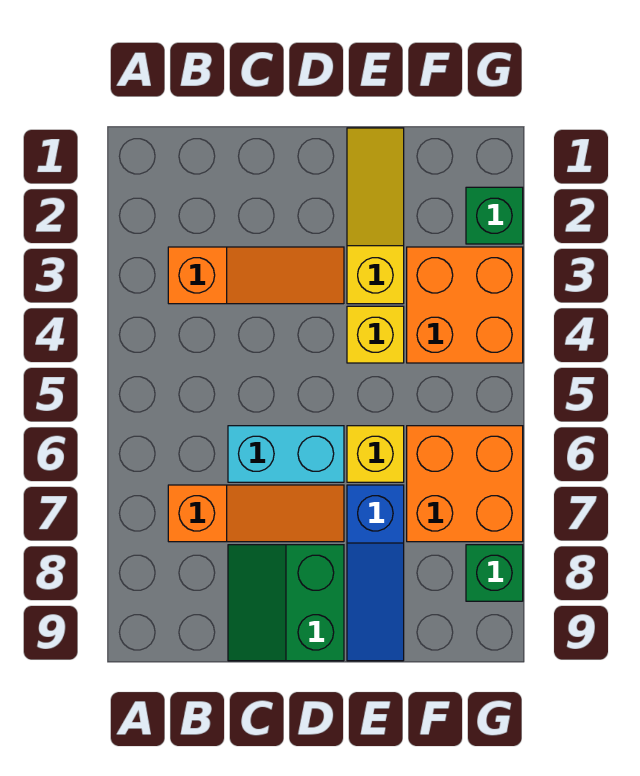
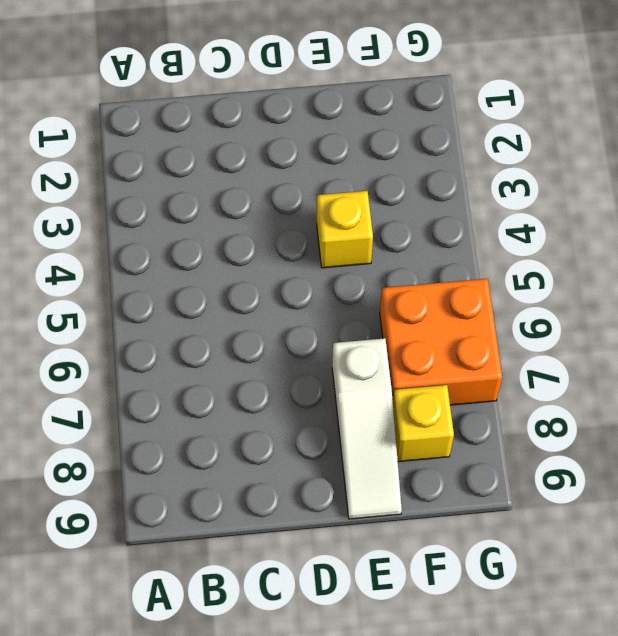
white slope E7:E9 level 1 top 7 -> blue slope E7:E9 level 1 top 7
yellow brick F8 level 1 -> yellow brick E6 level 1
none -> orange slope B3:D3 level 1 top B
none -> orange slope B7:D7 level 1 top B
none -> cyan brick C6:D6 level 1

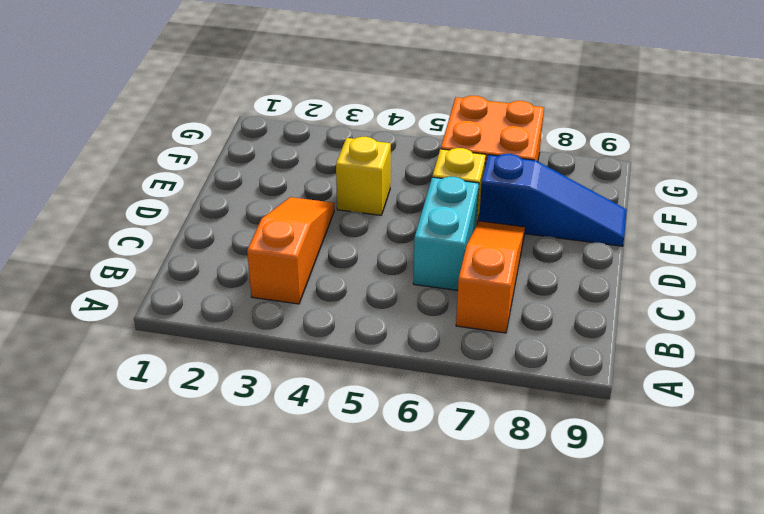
none -> green slope C8:D9 level 1 top D
none -> yellow slope E1:E3 level 1 top 3
none -> orange brick F3:G4 level 1

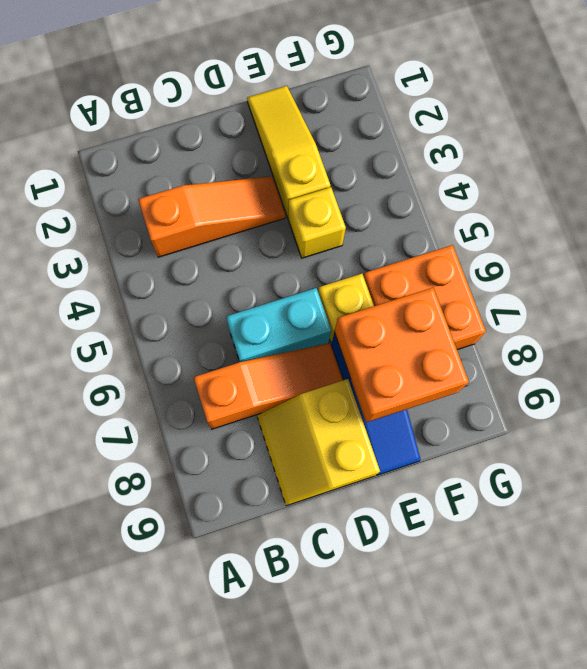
yellow slope C8:D9 level 1 top D -> green slope C8:D9 level 1 top D
orange brick E7:F8 level 2 -> orange brick F3:G4 level 1
none -> green brick G2 level 1
none -> green brick G8 level 1

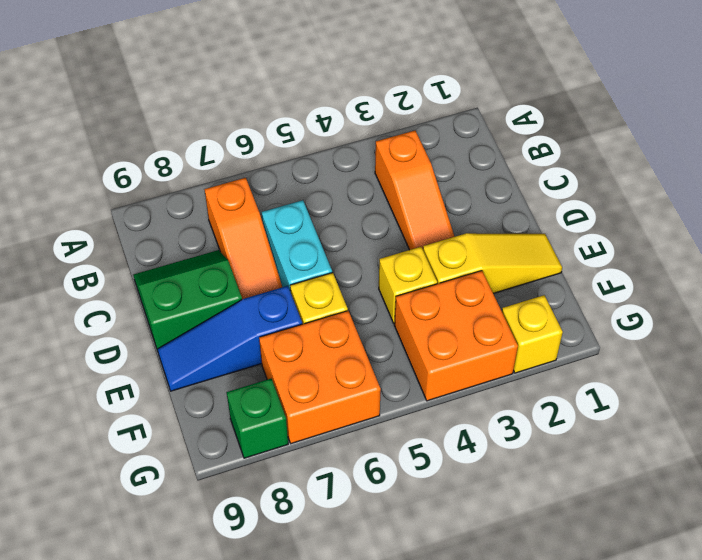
yellow brick G2 level 1 -> green brick G2 level 1

